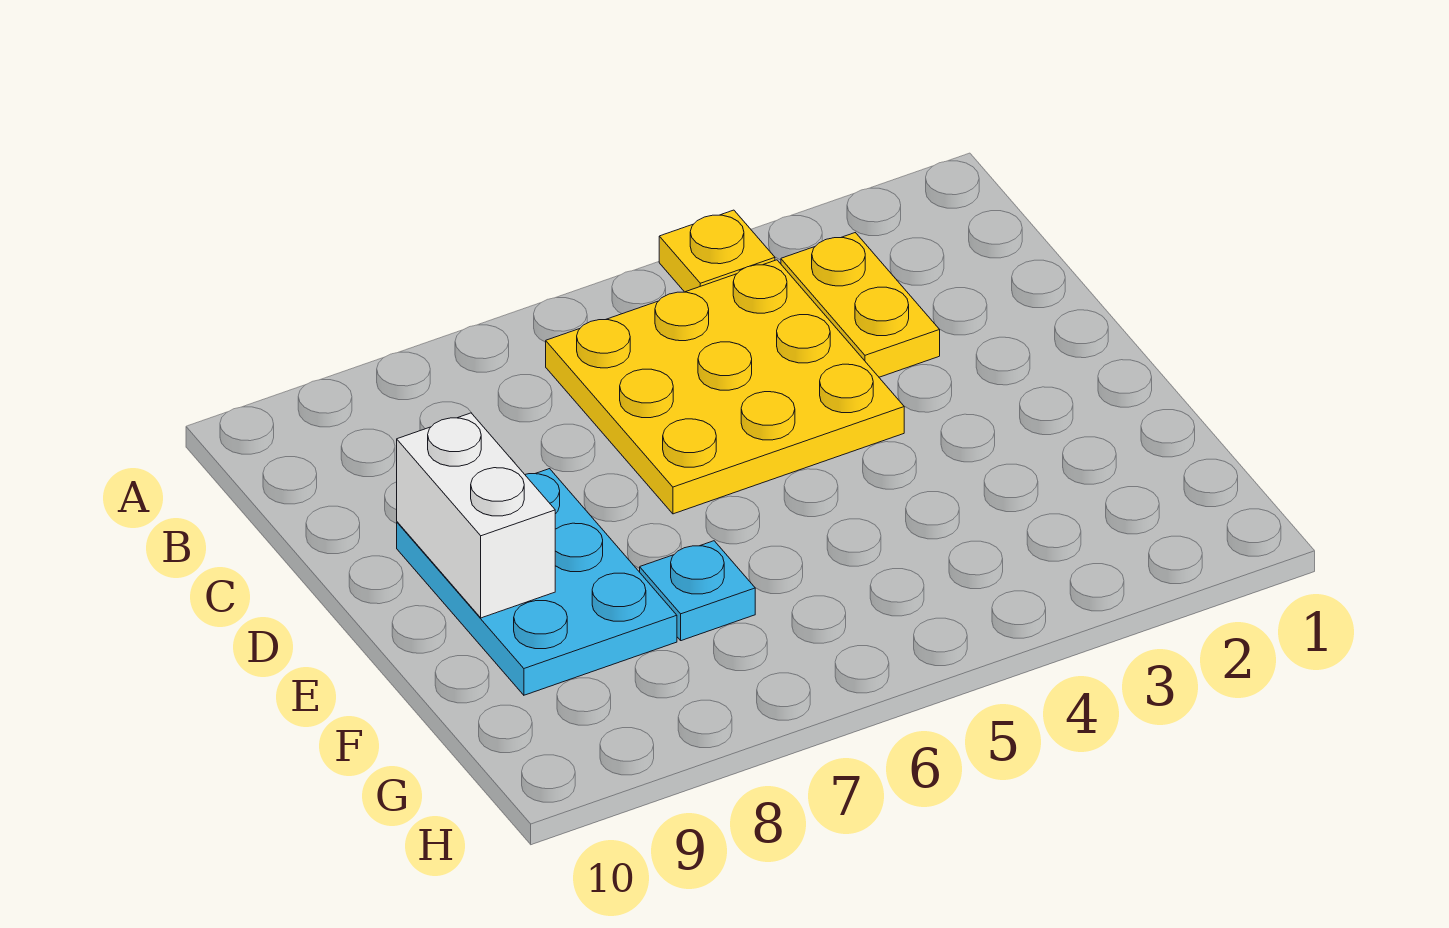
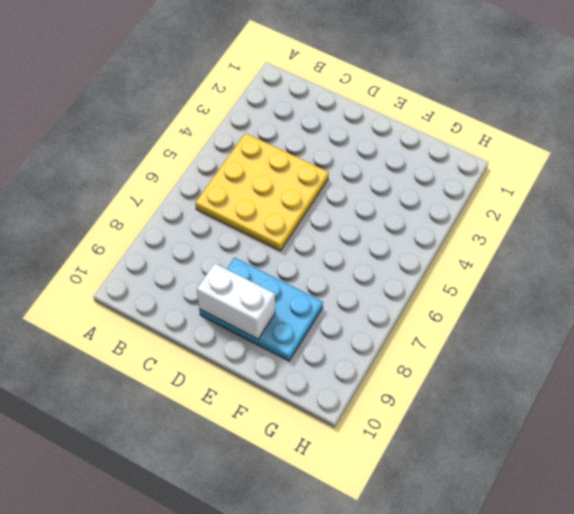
none -> yellow plate A4 level 1
none -> yellow plate B3:C3 level 1

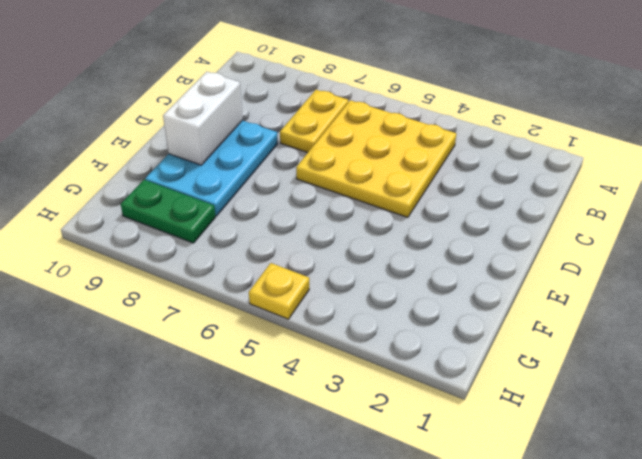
yellow plate B7:C7 level 1 -> yellow plate B3:C3 level 1
green plate G8:G9 level 1 -> none
yellow plate H5 level 1 -> yellow plate A4 level 1
none -> cyan plate F7 level 1

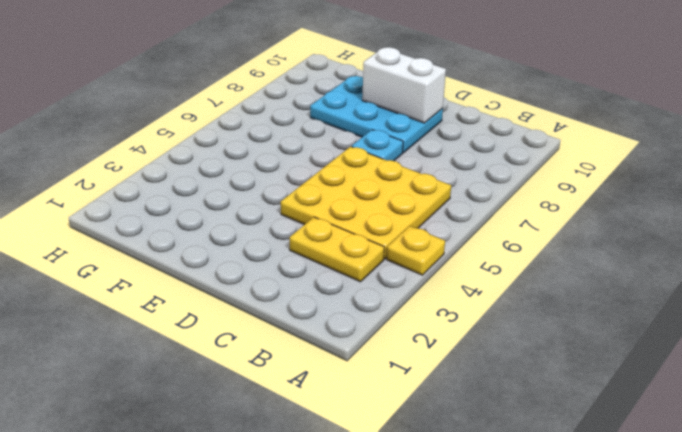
cyan plate D7 level 1 -> cyan plate F7 level 1

